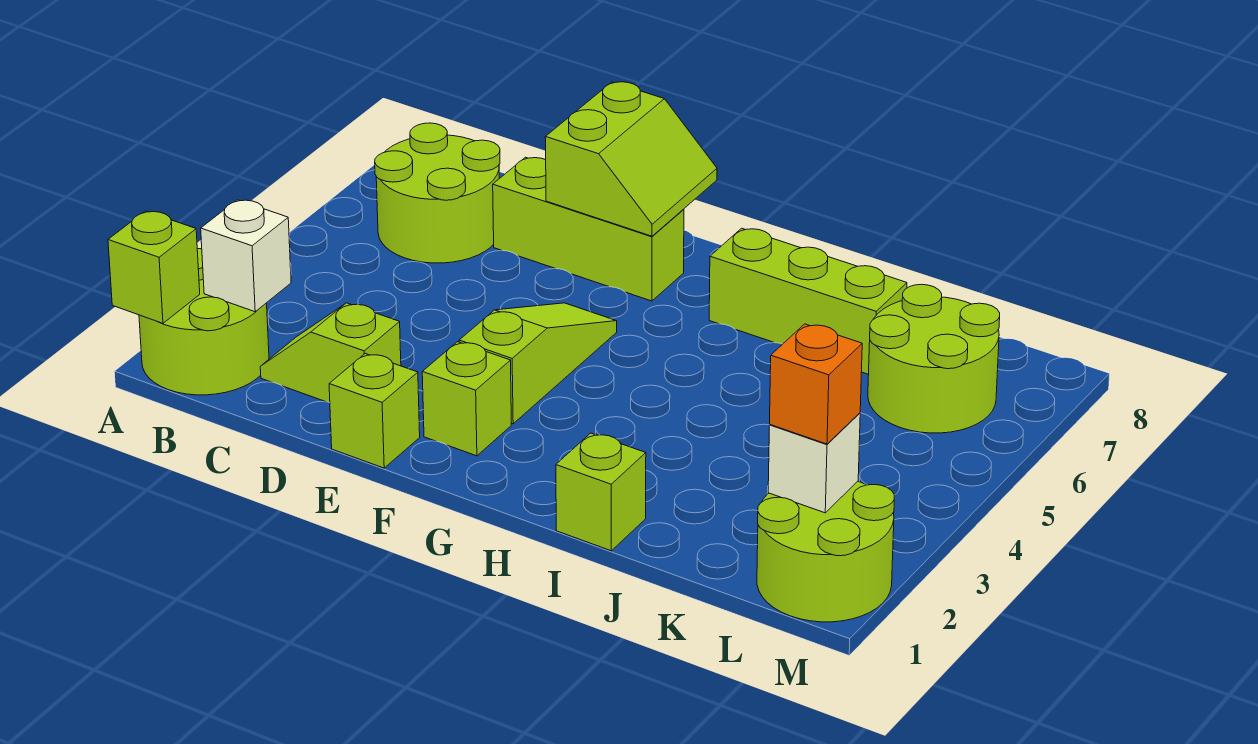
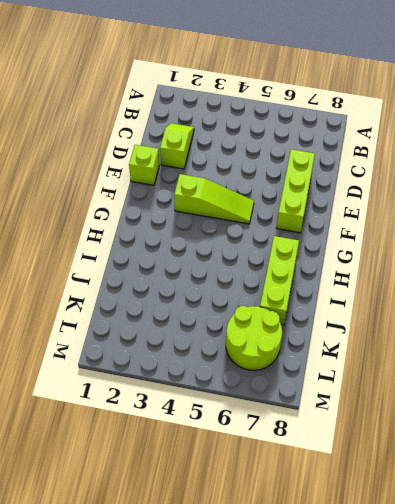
none -> lime round brick A1:B2 level 1
none -> lime round brick B6:C7 level 1
none -> lime brick F2 level 1

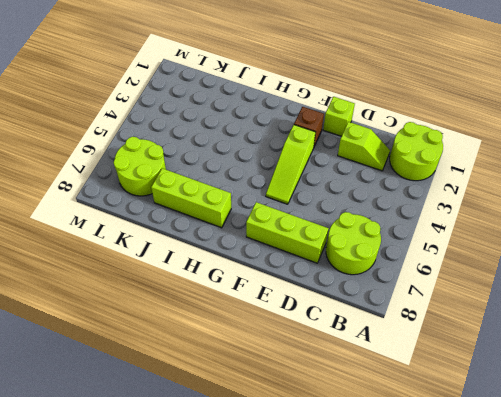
brown brick F2 level 1 -> lime brick F2 level 1
none -> lime brick I1 level 1
none -> lime round brick L1:M2 level 1
none -> lime brick A1 level 2

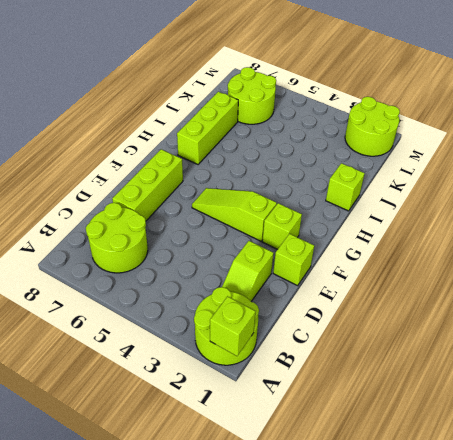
none -> white brick B2 level 2
none -> lime slope E7:F8 level 2 top E
none -> white brick L2 level 2

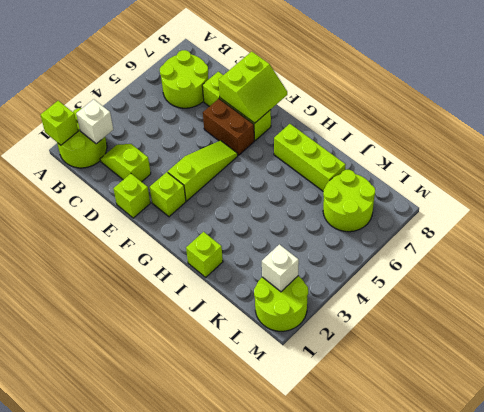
brown brick E6:F6 level 1 -> none
none -> orange brick L2 level 3

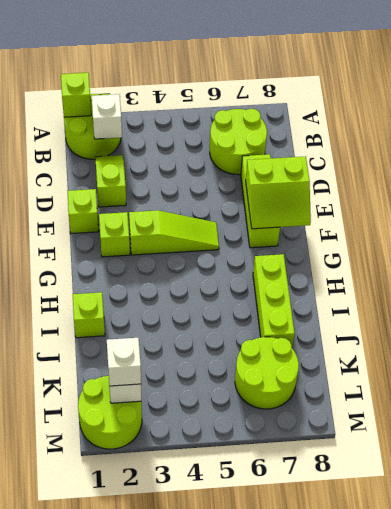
white brick L2 level 3 -> orange brick L2 level 3

